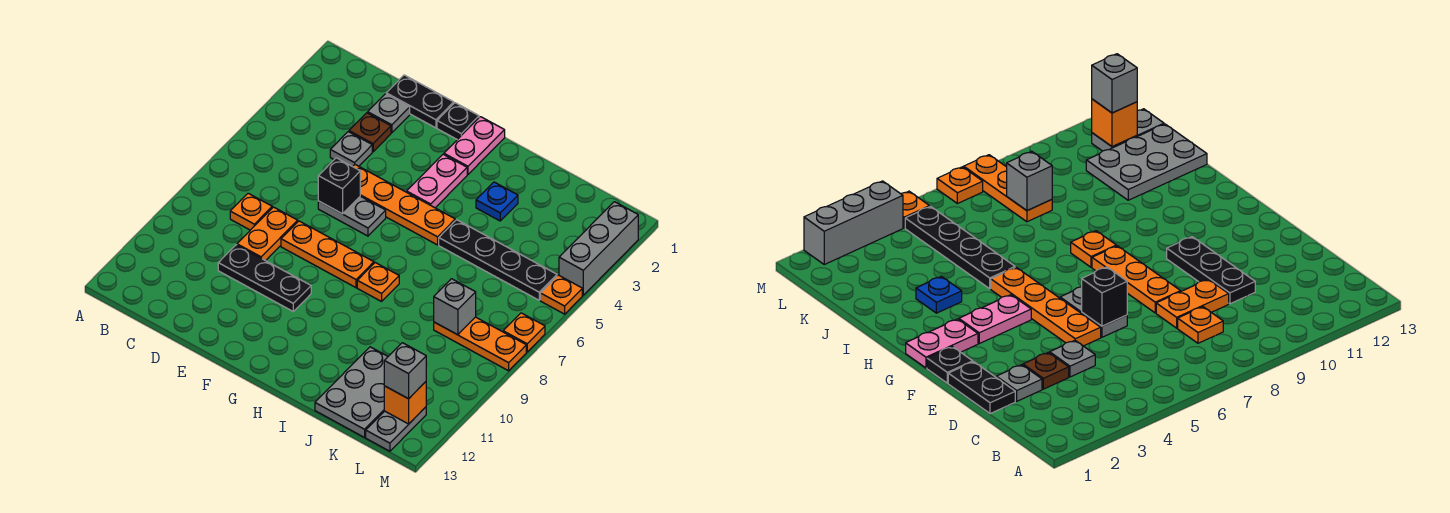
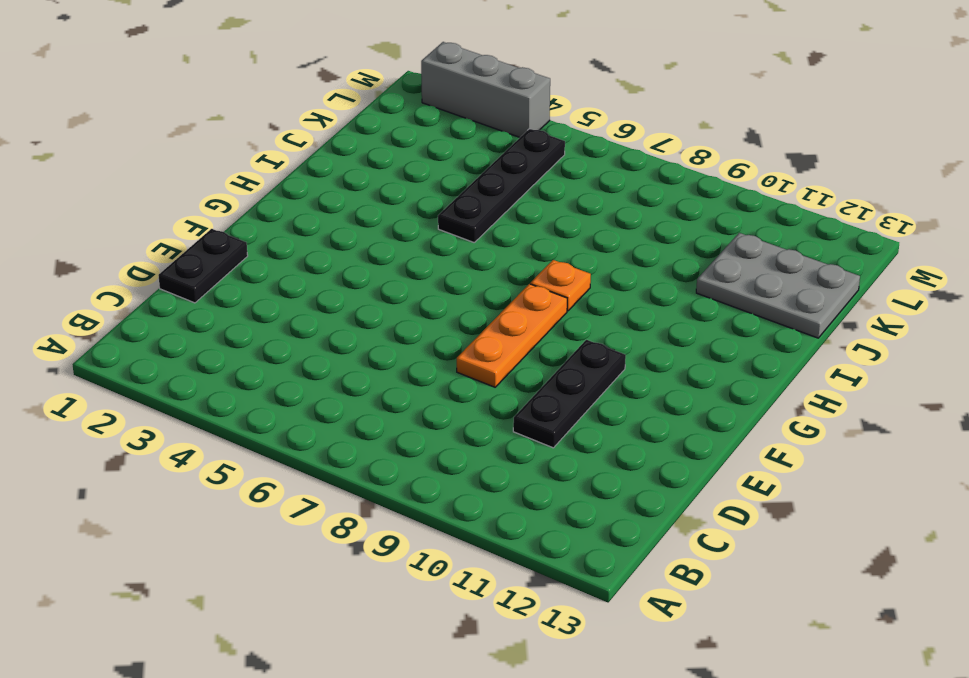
none -> orange plate C8 level 1
none -> grey plate D2 level 1
none -> brown plate D3 level 1

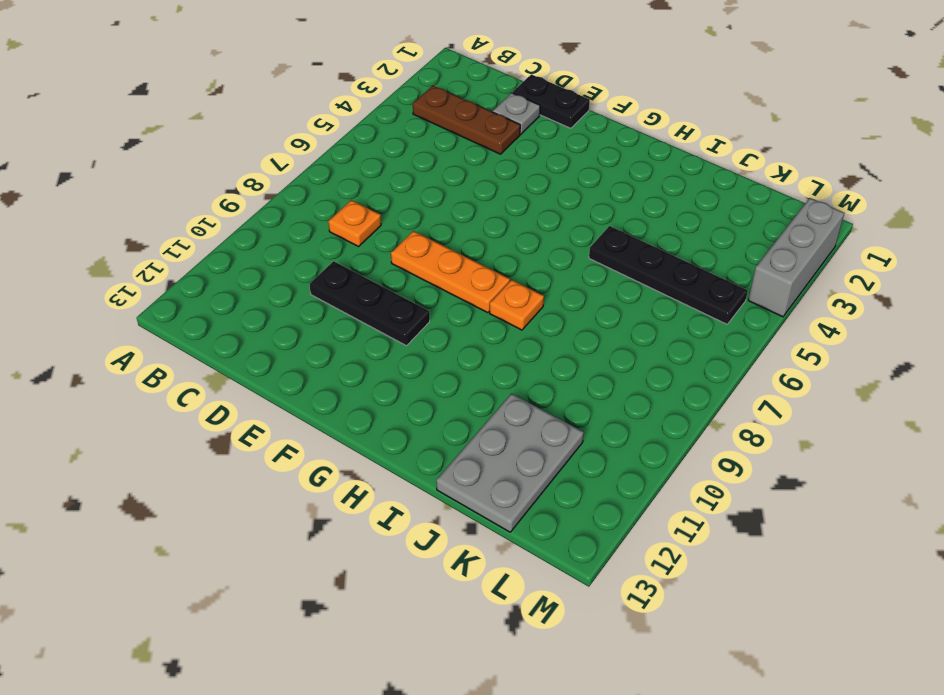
brown plate B3:D3 level 1 -> brown plate D3 level 1
none -> grey plate D4 level 1
none -> orange plate D8:D9 level 1
none -> orange plate E5:H5 level 1

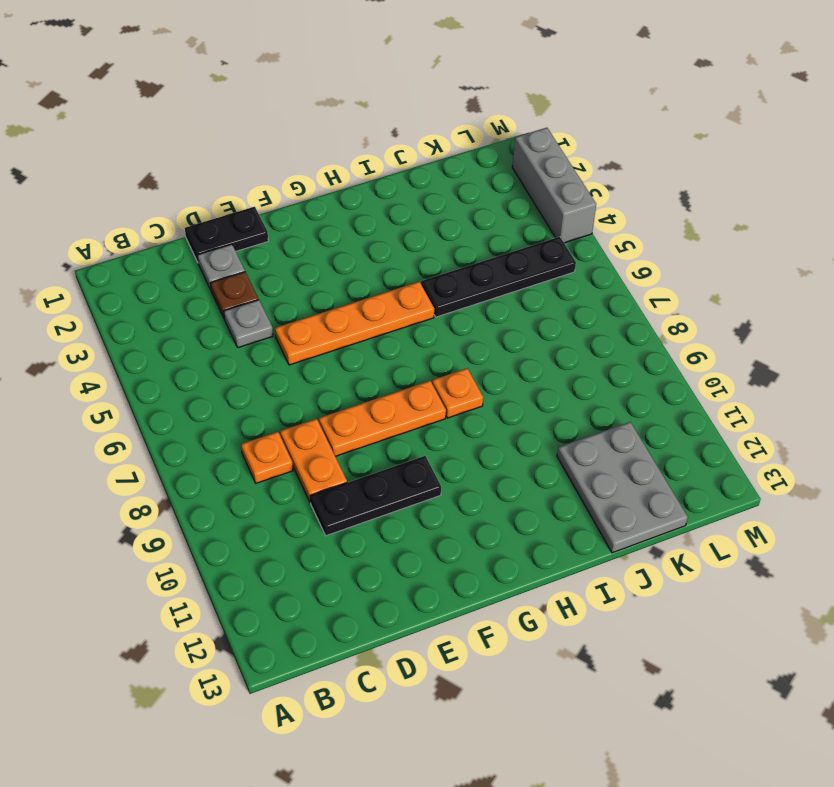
none -> grey plate E6:F6 level 1
none -> black plate F1 level 1
none -> pink plate G1:G2 level 1

